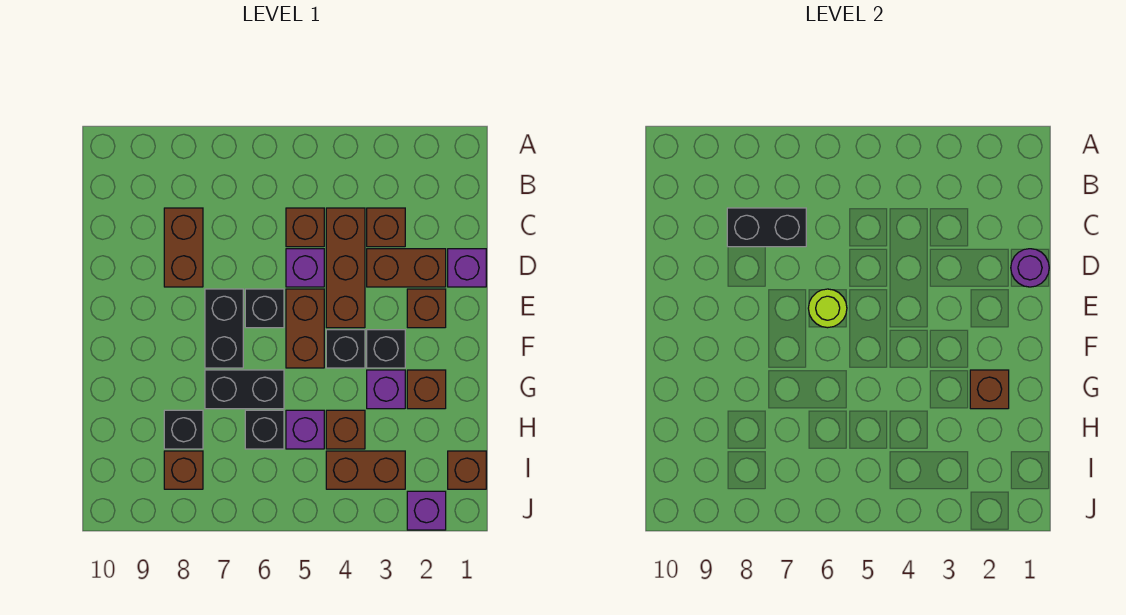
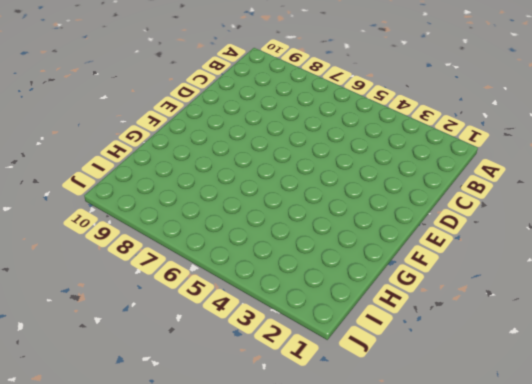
none -> brown brick C3 level 1
none -> brown brick C4:E4 level 1
none -> brown brick C5 level 1

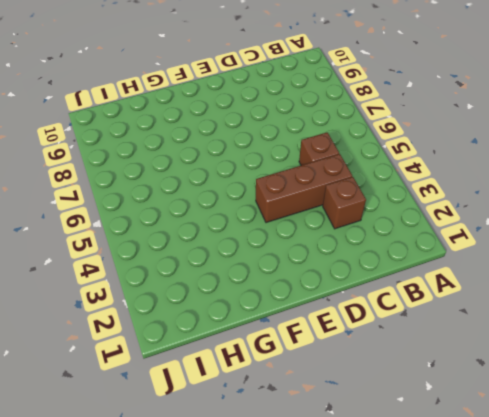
none -> brown brick C8:D8 level 1
none -> purple brick D1 level 1
none -> brown brick D2:D3 level 1

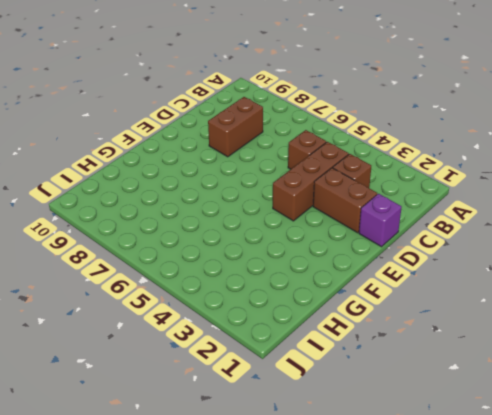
none -> purple brick D5 level 1
none -> brown brick E2 level 1
none -> brown brick E5:F5 level 1

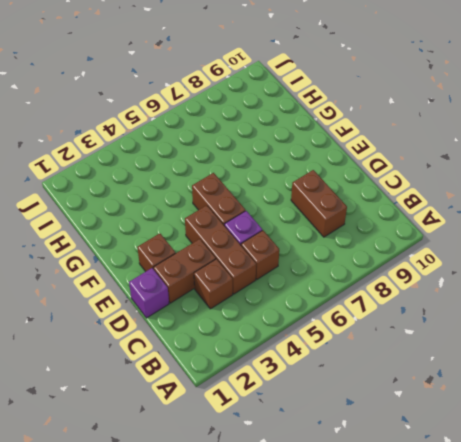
none -> black brick E6 level 1
none -> black brick E7:F7 level 1
none -> black brick F3 level 1

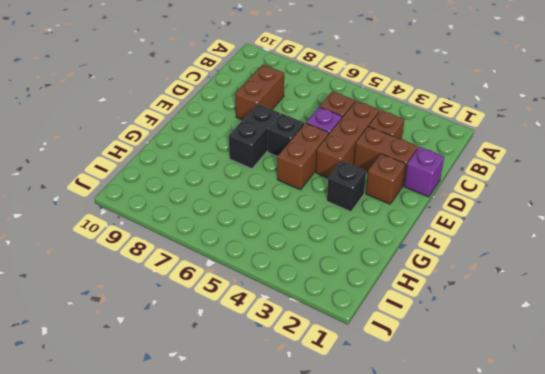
none -> black brick F4 level 1
none -> brown brick G2 level 1
none -> purple brick G3 level 1

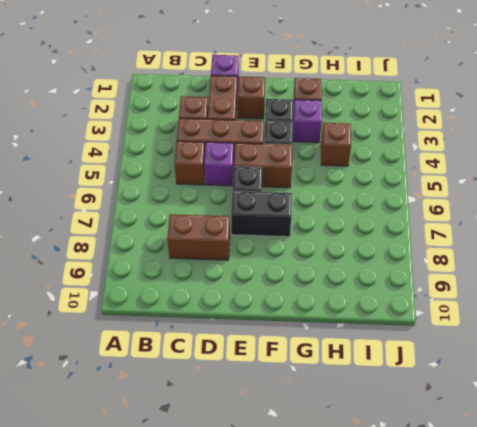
none -> black brick G6:G7 level 1
none -> purple brick H5 level 1
none -> black brick H6 level 1

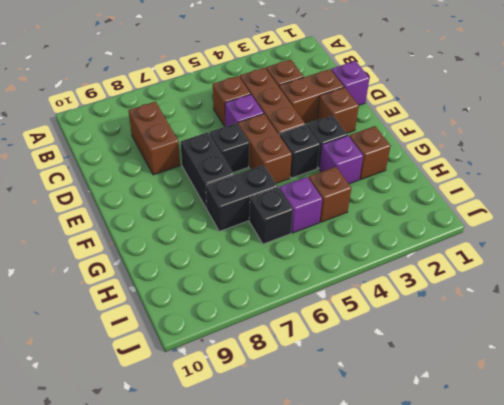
none -> black brick H8 level 1
none -> brown brick I1 level 1
none -> brown brick I3:I4 level 1

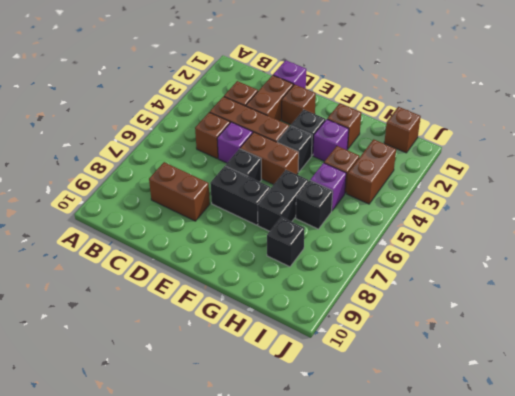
none -> brown brick I8 level 1
none -> purple brick J2 level 1
none -> black brick C7:C8 level 2

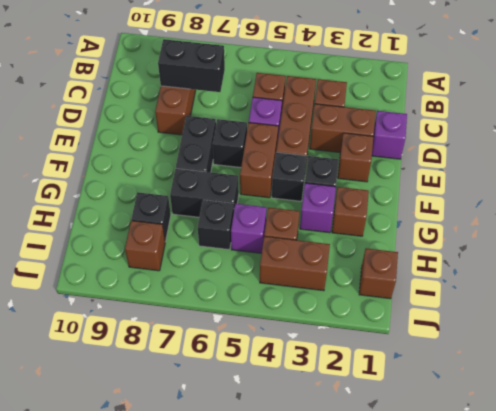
none -> purple brick J2 level 1
none -> purple round brick D1 level 2
none -> lime round brick E6 level 2

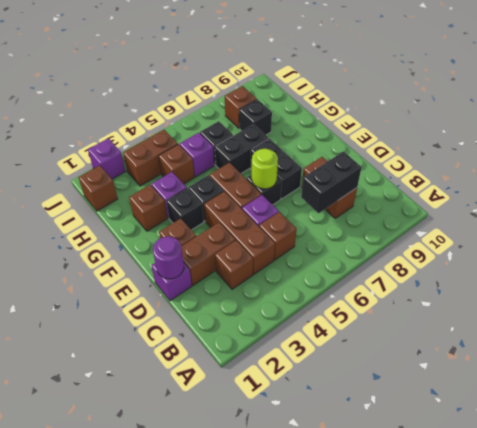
none -> brown brick G2 level 2

